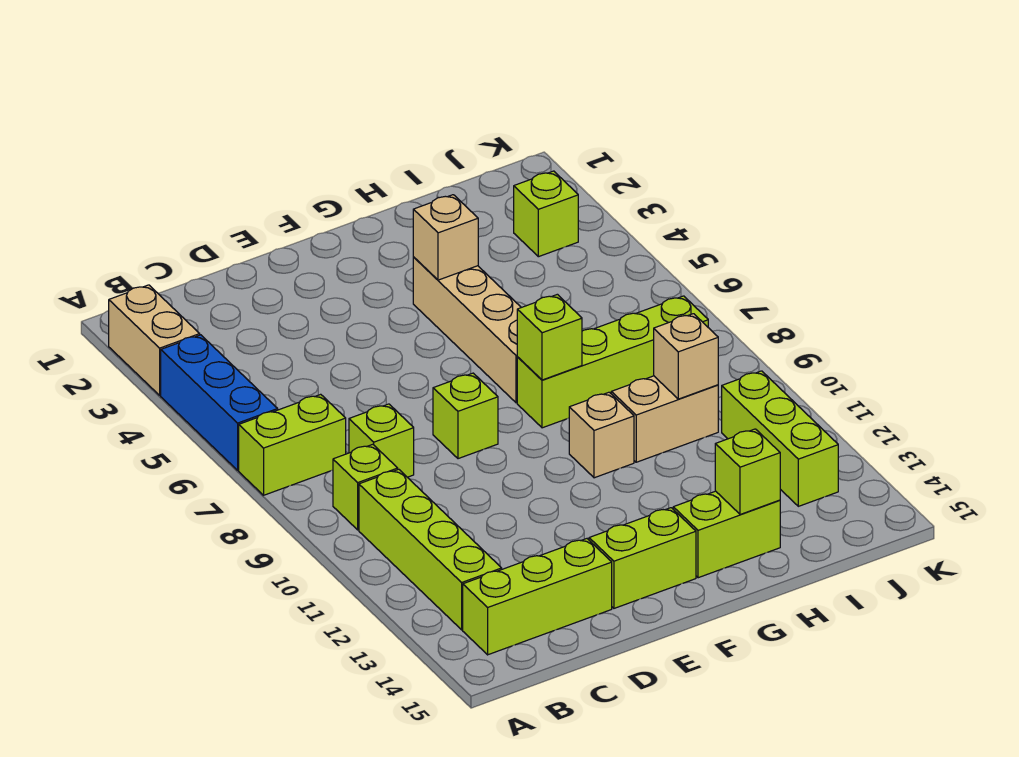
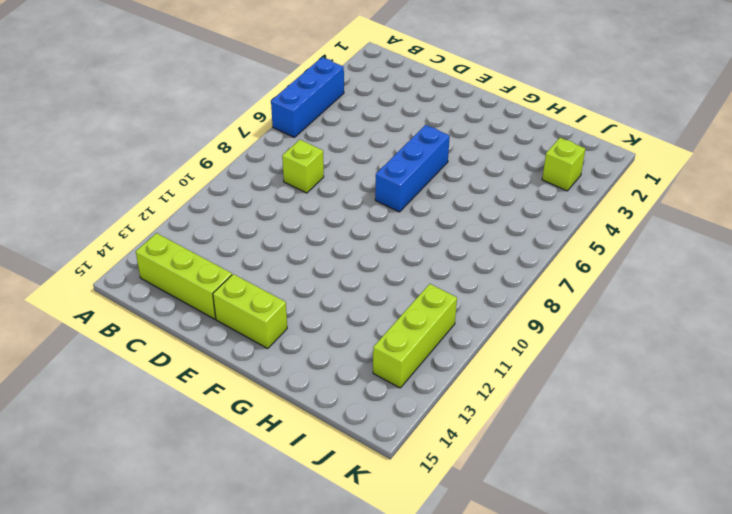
blue brick F5:F7 level 1 -> none
none -> tan brick A2:A3 level 1
none -> lime brick A7:B7 level 1
none -> lime brick B9 level 1

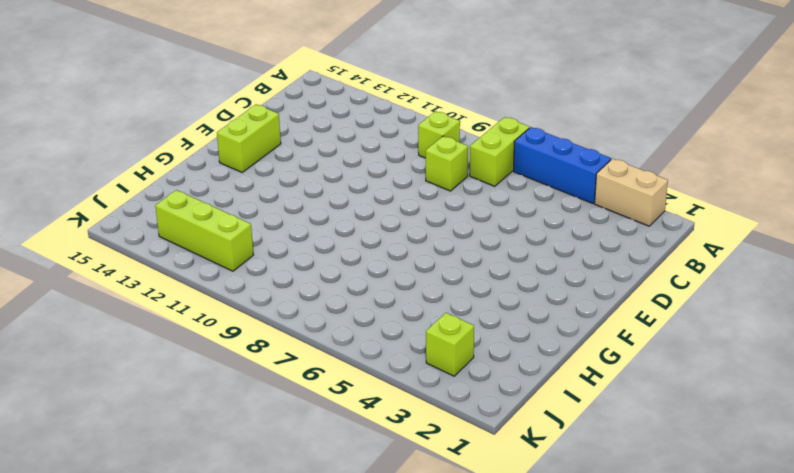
none -> lime brick B10:B13 level 1
none -> lime brick B14:D14 level 1
none -> lime brick E8 level 1

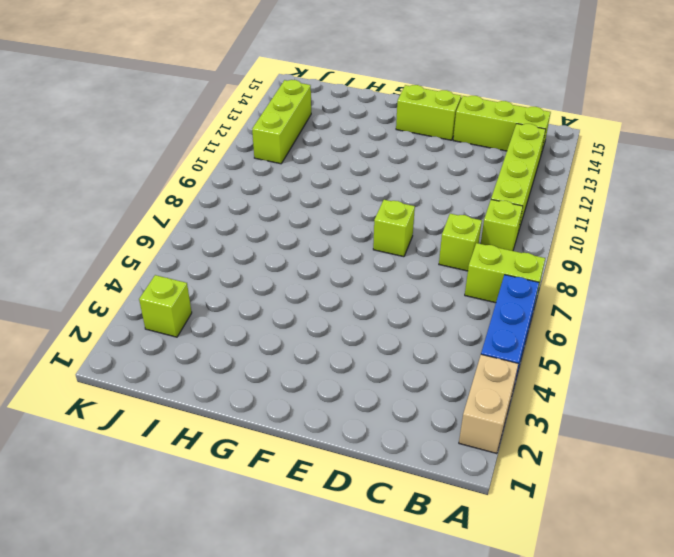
none -> tan brick G4:G7 level 1
none -> lime brick G8:J8 level 1
none -> tan brick G10 level 1

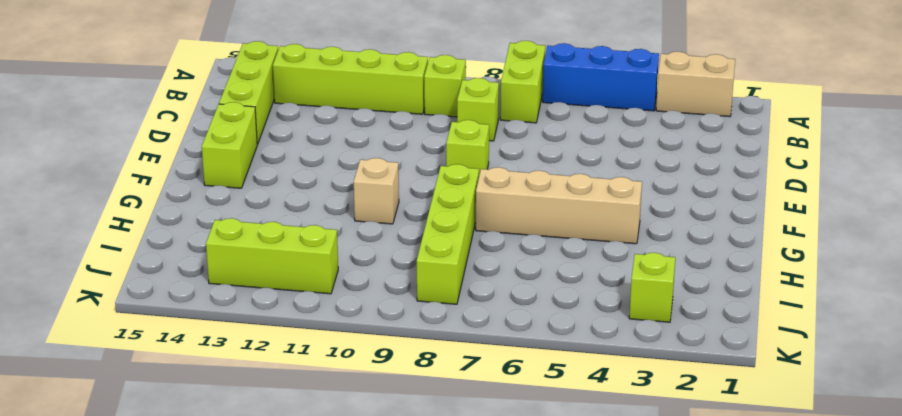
none -> lime brick G14:H14 level 1
none -> tan brick H10:I10 level 1
none -> tan brick G4 level 2

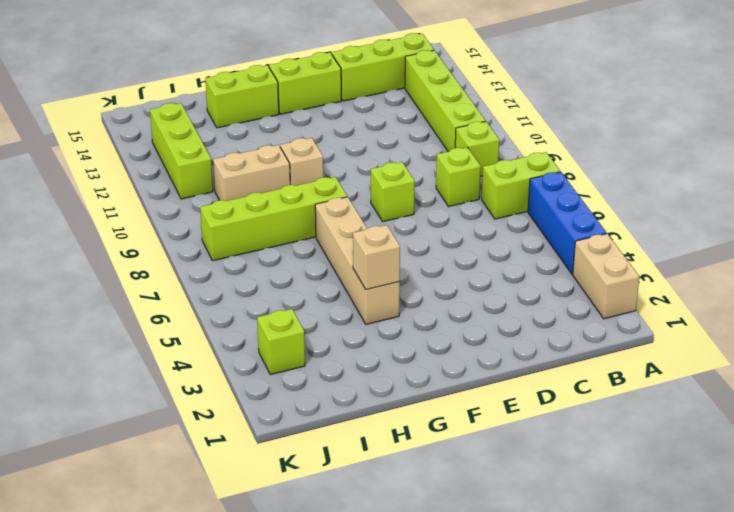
none -> lime brick G8 level 2
none -> lime brick H14 level 2
none -> tan brick I10 level 2

